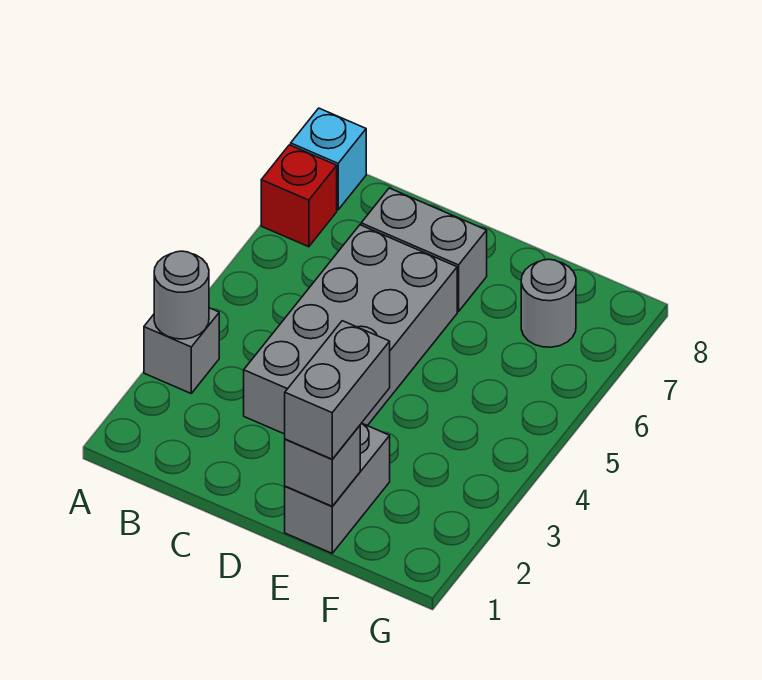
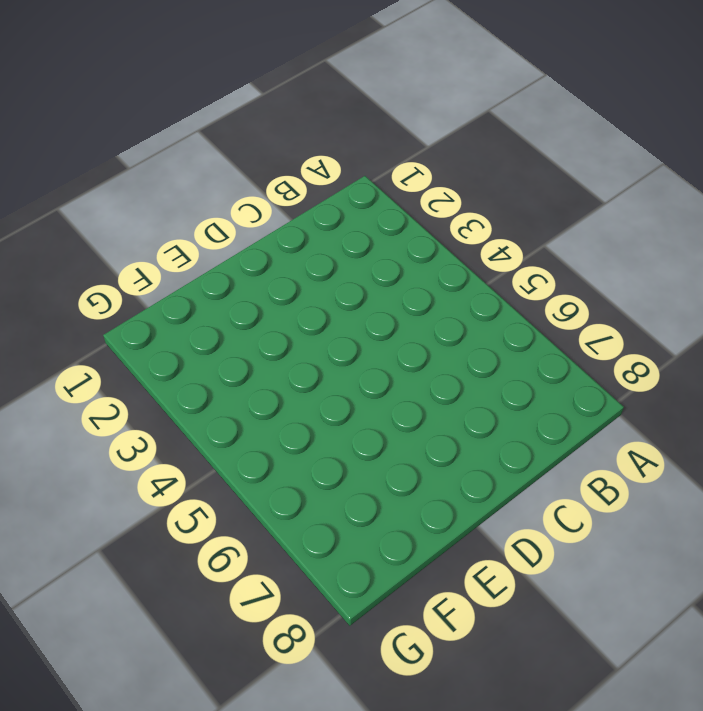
none -> grey brick A3 level 1
none -> red brick A7 level 1

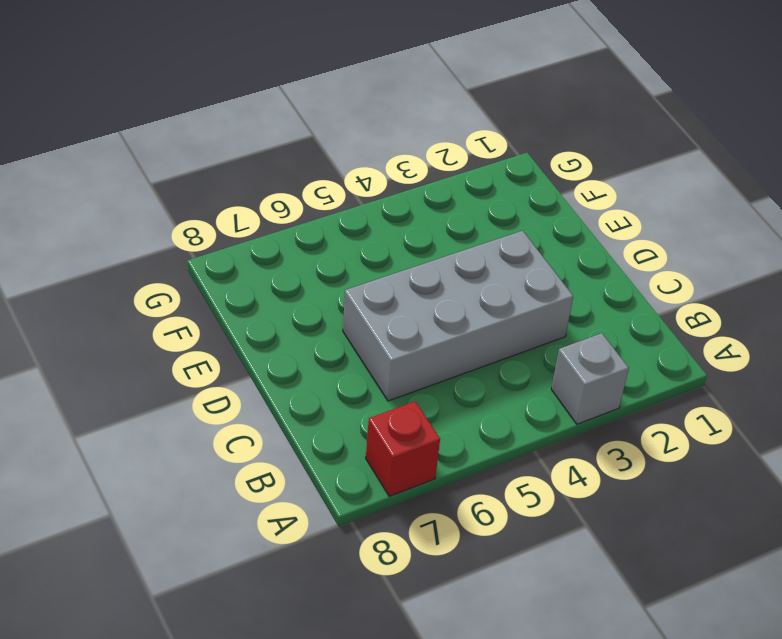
none -> cyan brick A8 level 1
none -> grey brick C7:D7 level 1

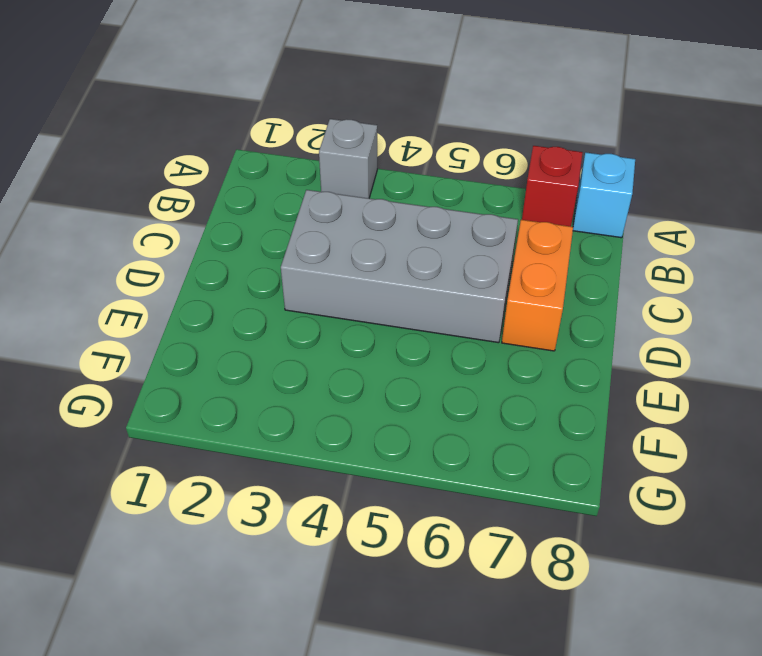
orange brick C7:D7 level 1 -> grey brick C7:D7 level 1
none -> grey brick E1:E2 level 1
none -> grey round brick F7 level 1

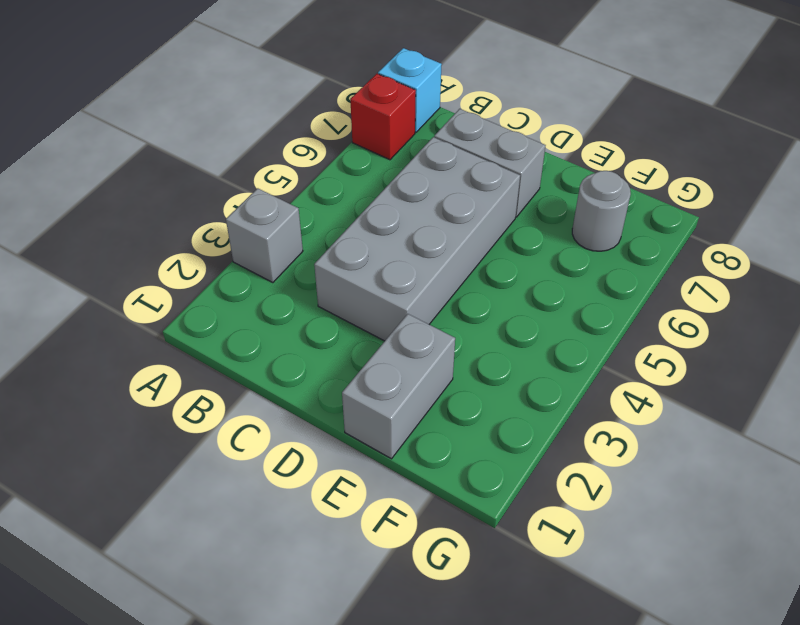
none -> grey round brick A3 level 2
none -> grey brick E1 level 2

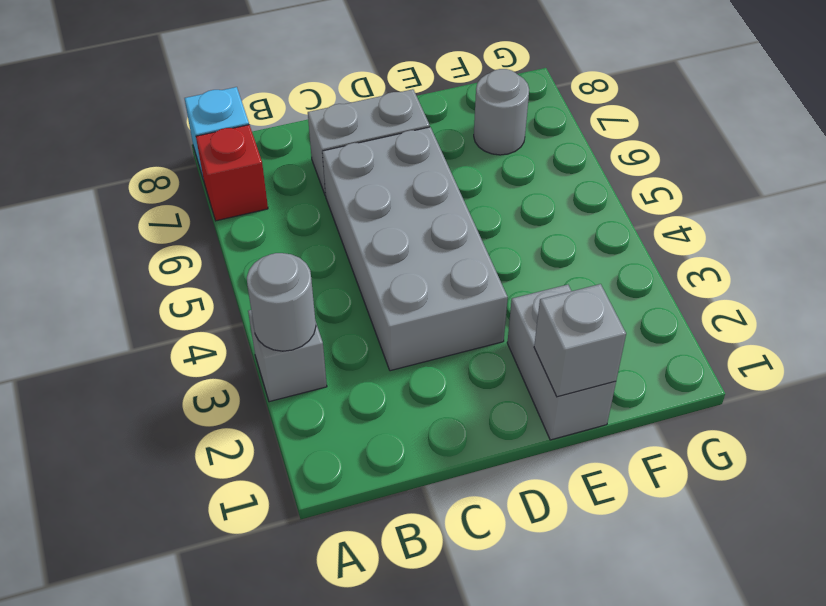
none -> grey brick E1:E2 level 3

